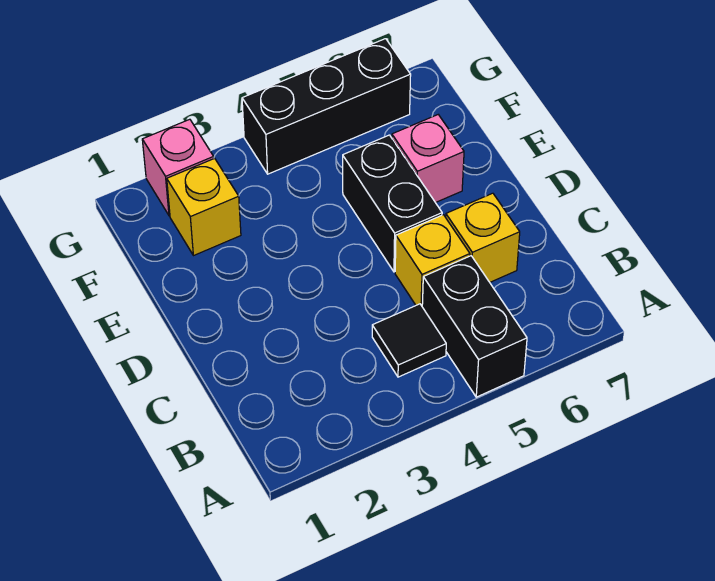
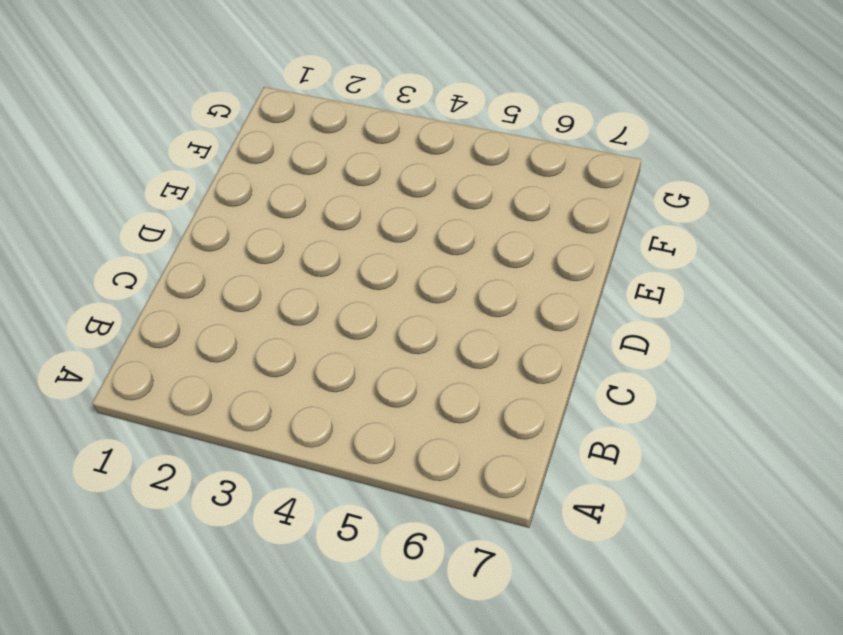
none -> black brick A5:B5 level 1
none -> black tile B4 level 1

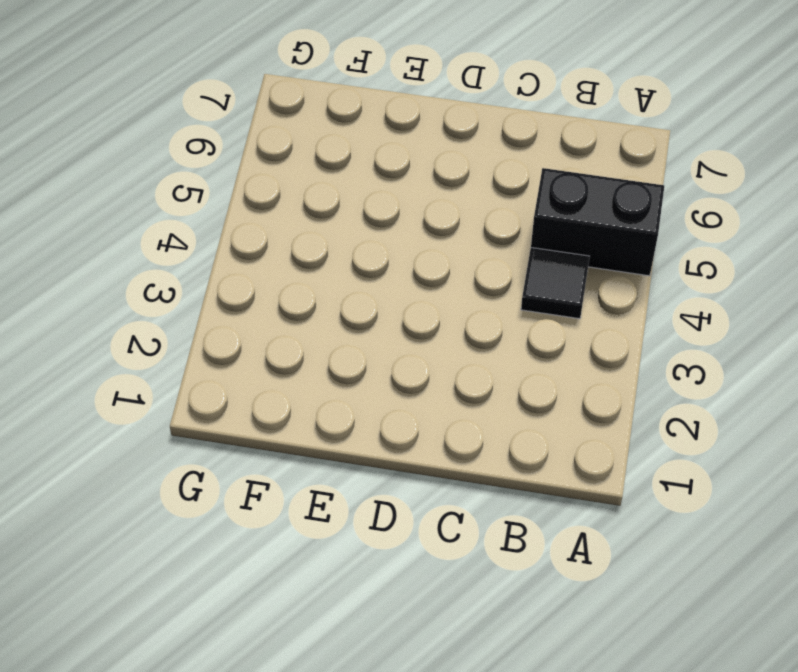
none -> yellow brick C5 level 1
none -> yellow brick C6 level 1

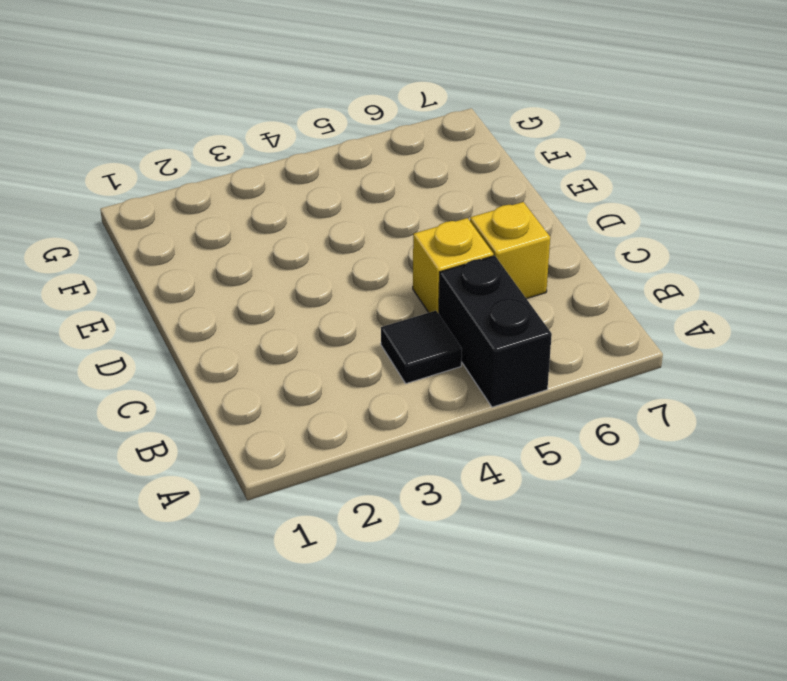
none -> black brick D5:E5 level 1
none -> pink brick E6 level 1

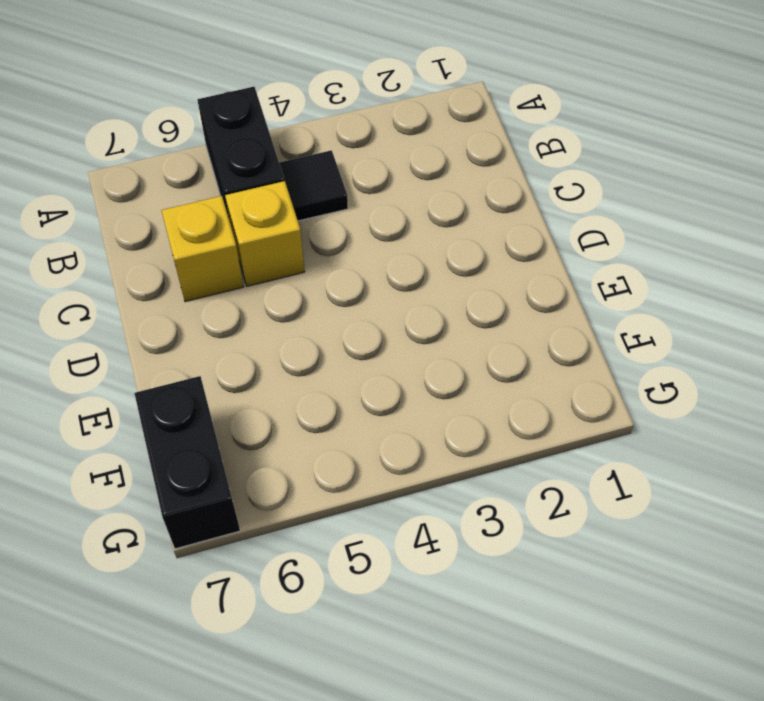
black brick F7:G7 level 1 -> black brick D5:E5 level 1
none -> pink brick E6 level 1
none -> yellow brick F2 level 1

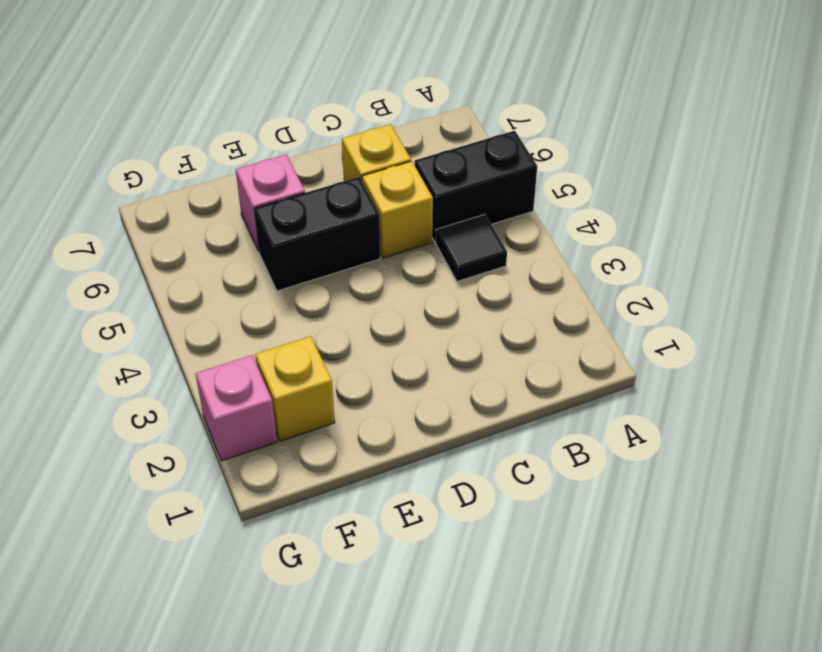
none -> black brick G4:G6 level 1

